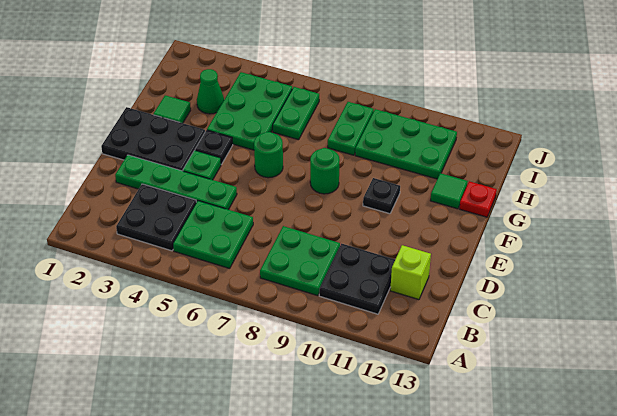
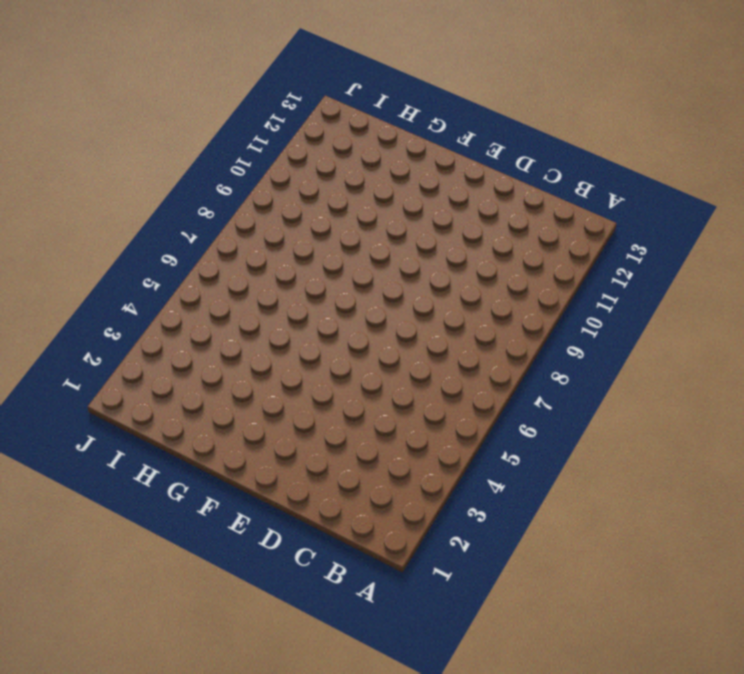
none -> black plate B3:C4 level 1
none -> green plate B5:C6 level 1
none -> green plate B8:C9 level 1

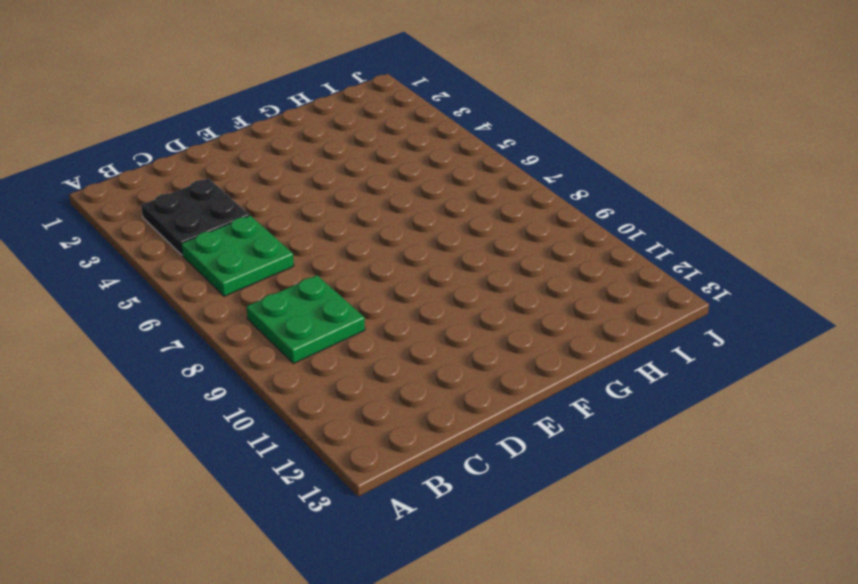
none -> black plate B10:C11 level 1
none -> lime brick C12 level 1
none -> green plate D2:D5 level 1

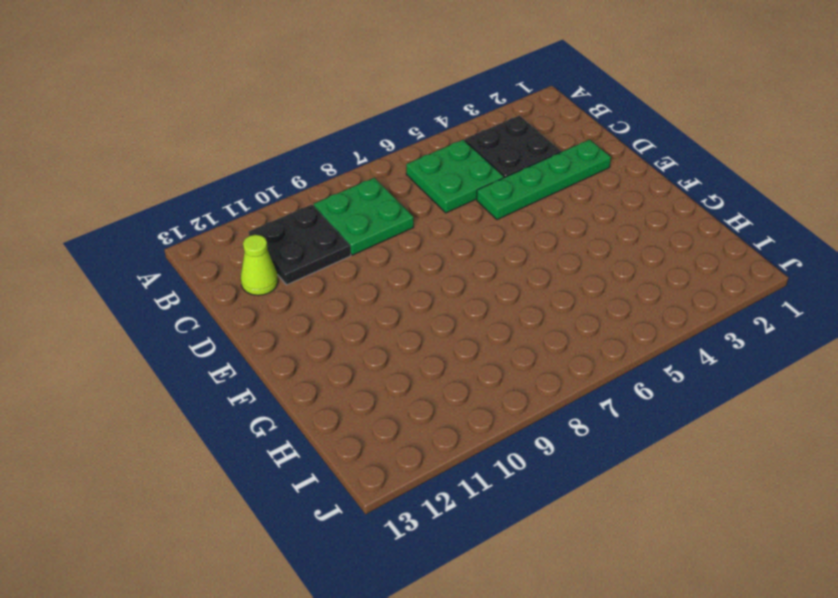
lime cone C12 level 1 -> lime brick C12 level 1
none -> black plate E1:F3 level 1
none -> green plate E4 level 1
none -> black plate F4 level 1

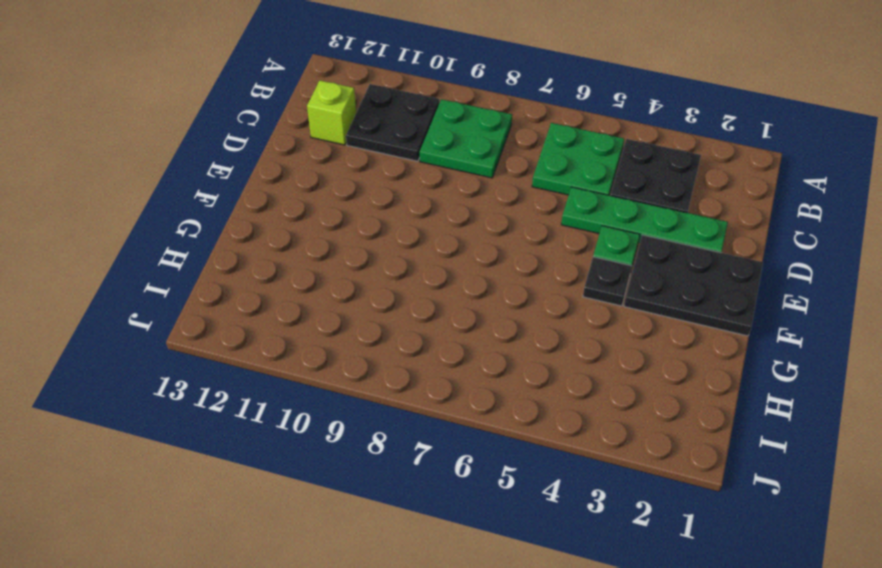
none -> green round brick F6 level 1
none -> green round brick F8 level 1
none -> black plate F10 level 1

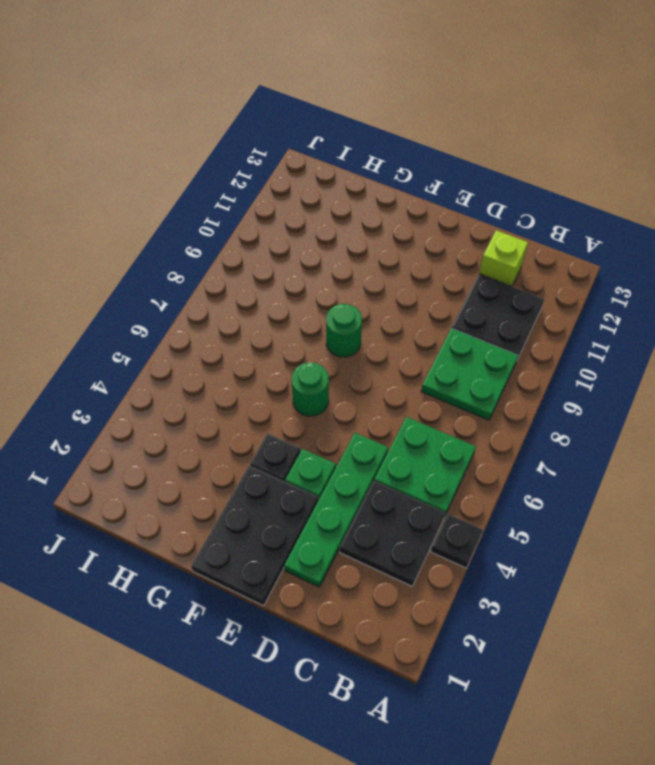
black plate A4 level 1 -> black plate F10 level 1
none -> green tile G2 level 1
none -> green plate G4:I5 level 1
none -> green tile G12 level 1

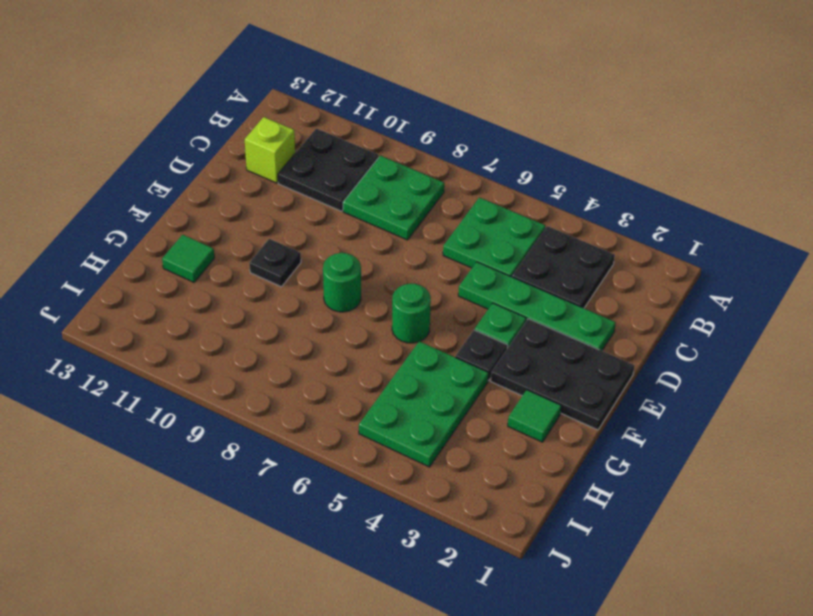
none -> red plate G13 level 1
none -> green cone H3 level 1
none -> green plate H6:I6 level 1

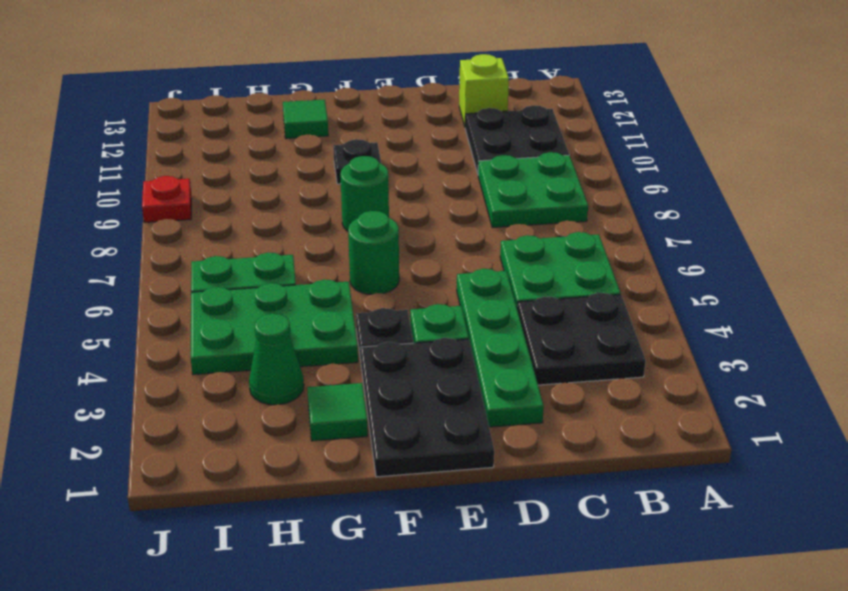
red plate J9 level 1 -> red plate G13 level 1
none -> green plate H8:I8 level 1
none -> green plate H9:I11 level 1

